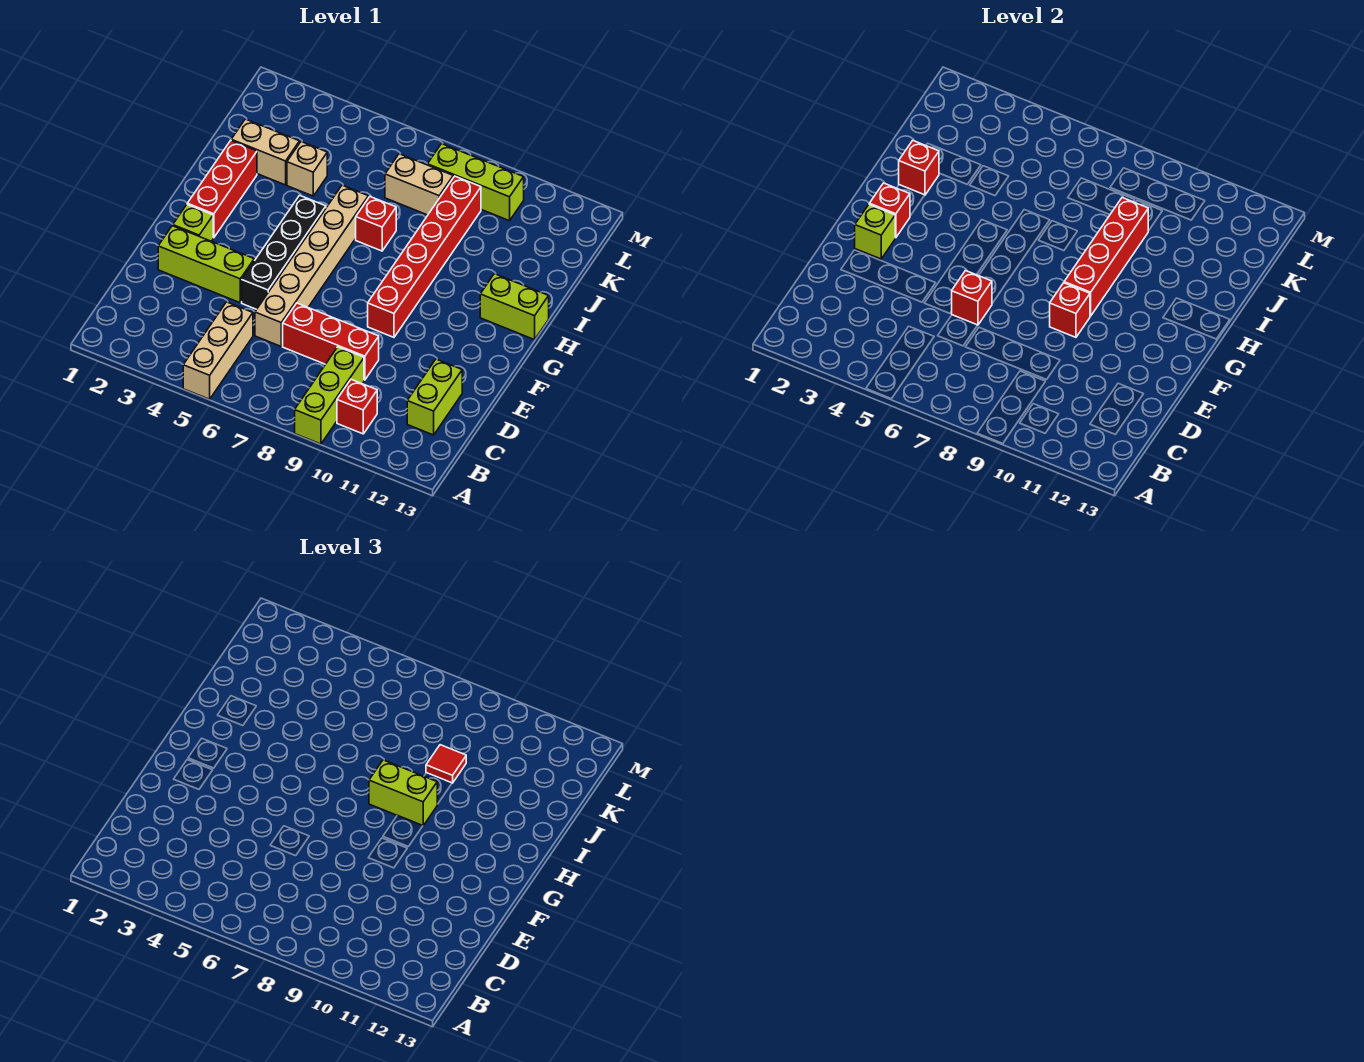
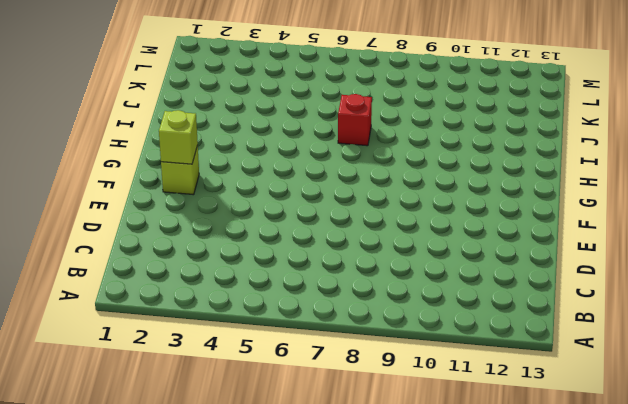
none -> tan brick A5:C5 level 1
none -> lime brick A9:C9 level 1
none -> red brick B10 level 1

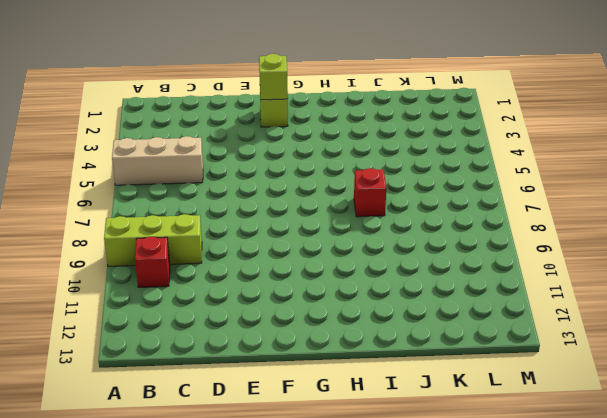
none -> lime brick C12:D12 level 1
none -> tan brick D6:I6 level 1
none -> red brick D7:D9 level 1

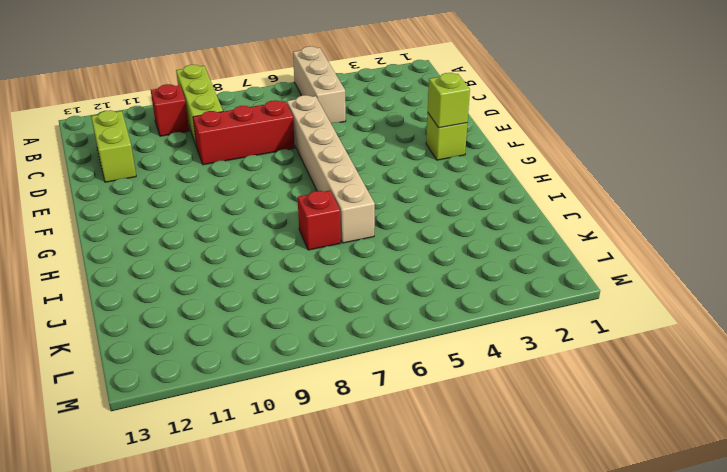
none -> lime brick E2:E4 level 1
none -> black brick E5:H5 level 1
none -> red brick F9:K9 level 1

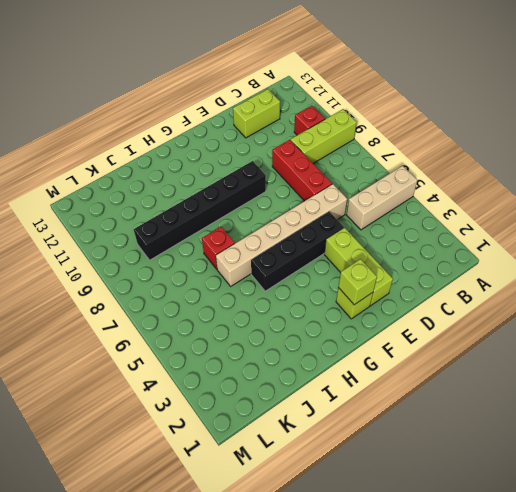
black brick F9:K9 level 1 -> red brick F9:K9 level 1
none -> red brick G2:I2 level 1
none -> lime brick H12:H13 level 1
none -> tan brick J2:J3 level 1

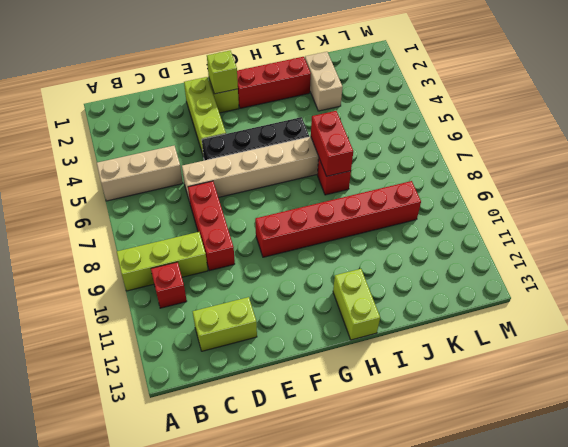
red brick I6:I7 level 2 -> none
none -> tan brick J4 level 1
none -> tan brick K7:K8 level 1
none -> lime brick L8:L10 level 1

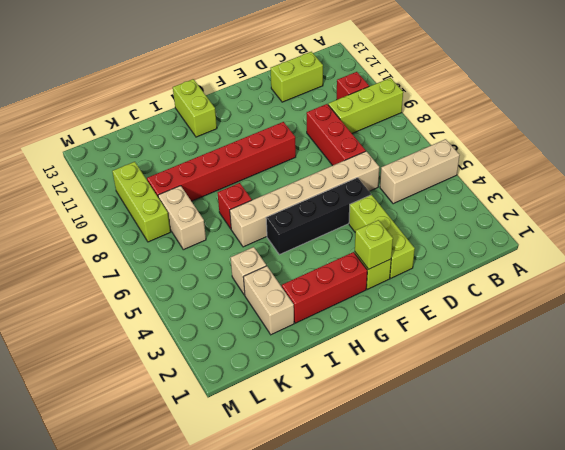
none -> red brick E6 level 2
none -> red brick F9 level 2
none -> red brick G2 level 2

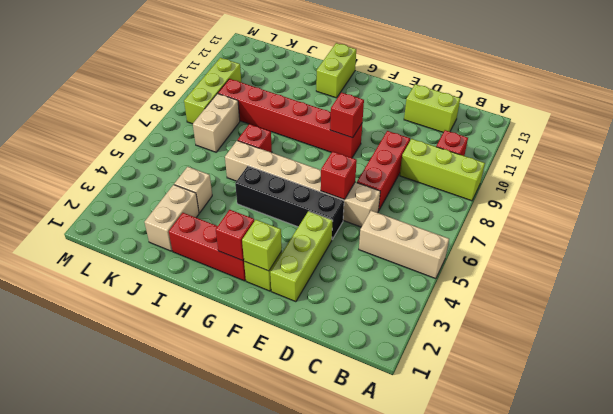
none -> red brick G9:J9 level 2
none -> red brick I2 level 2
none -> lime brick H8:H9 level 3

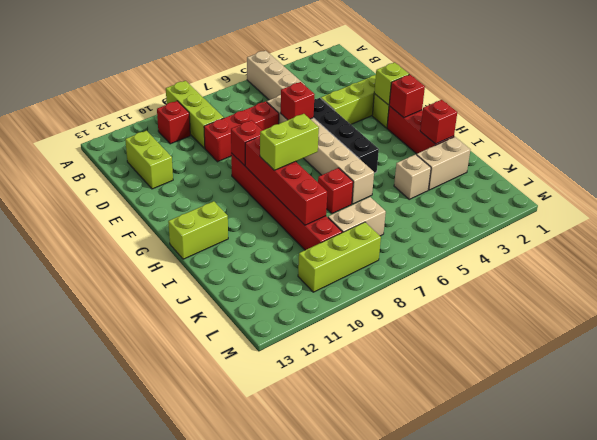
none -> red tile J9 level 3

